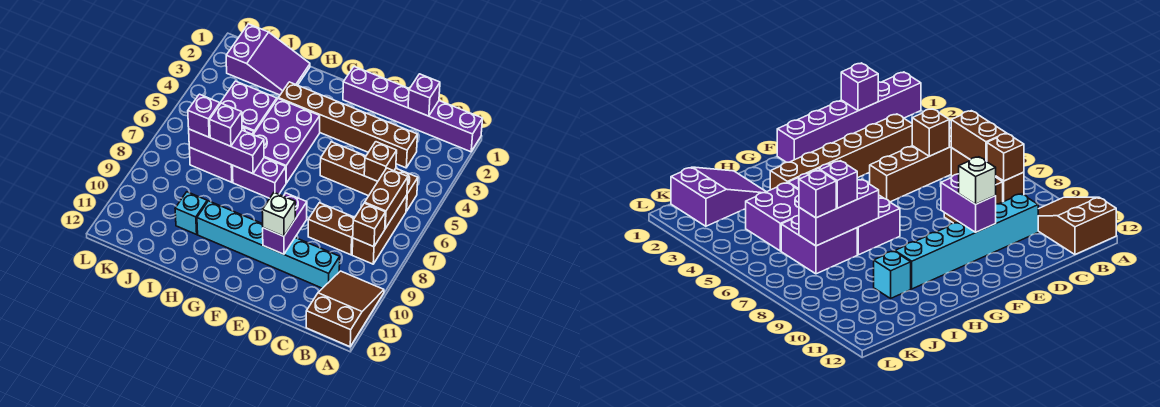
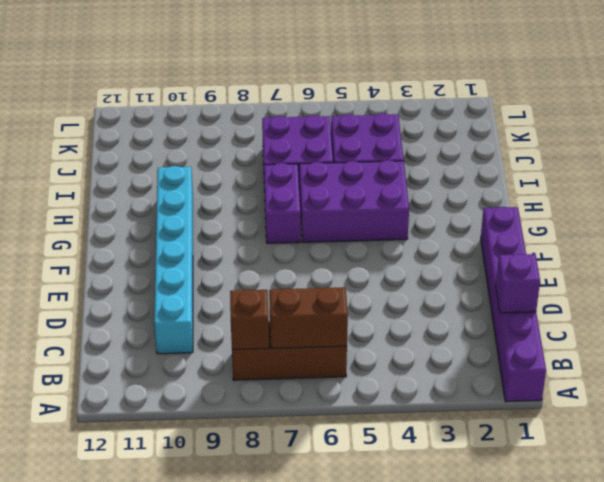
none -> brown slope A10:B12 level 1 top 12
none -> brown brick B5:E5 level 1
none -> brown brick C3:H3 level 1

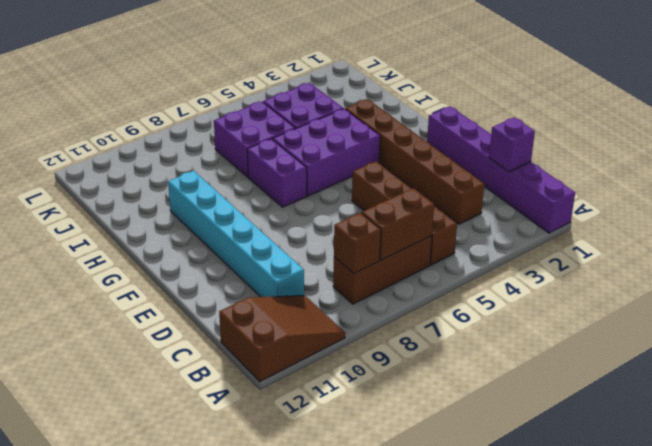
none -> brown brick C8:D8 level 1
none -> purple slope I1:K2 level 1 top K
none -> cyan brick I10 level 1

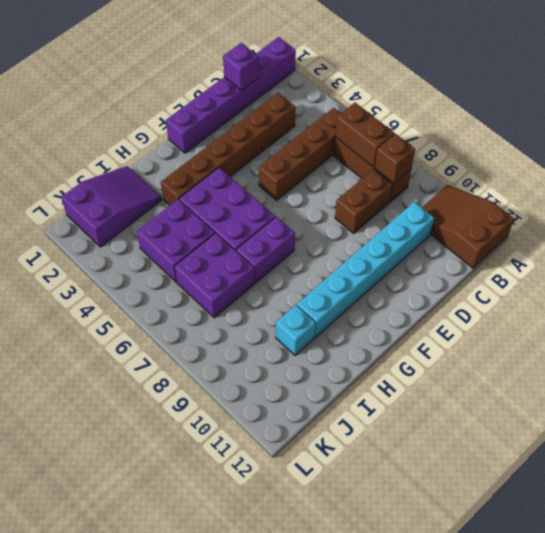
none -> brown brick C5 level 2
none -> purple brick E9:E10 level 2
none -> purple brick H7:J7 level 2

